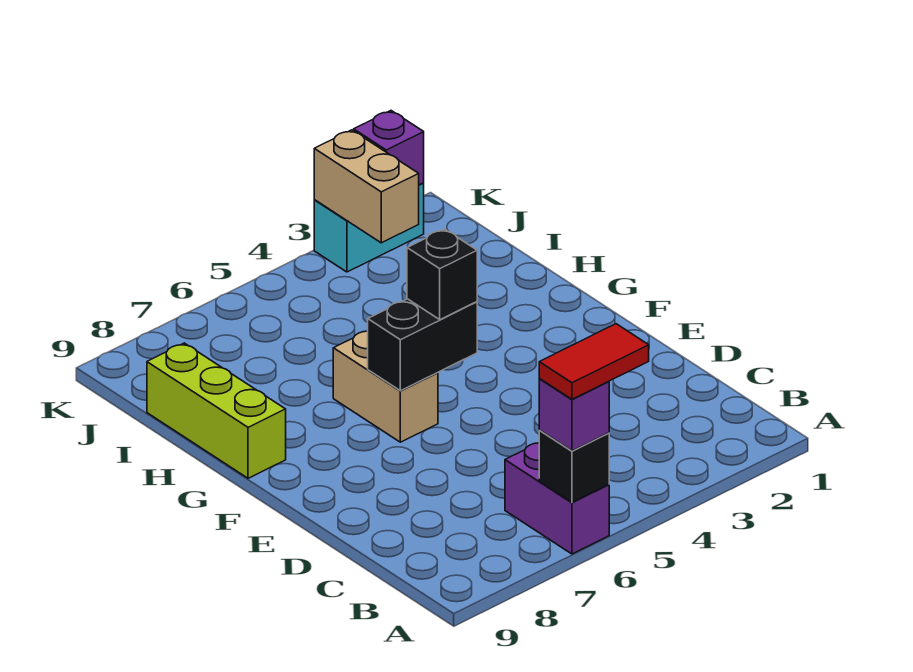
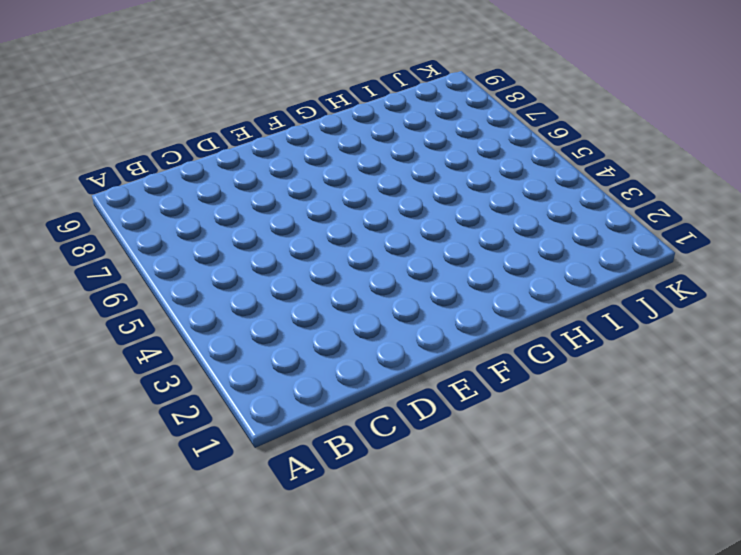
none -> purple brick A6:B6 level 1
none -> tan brick F6:G6 level 1

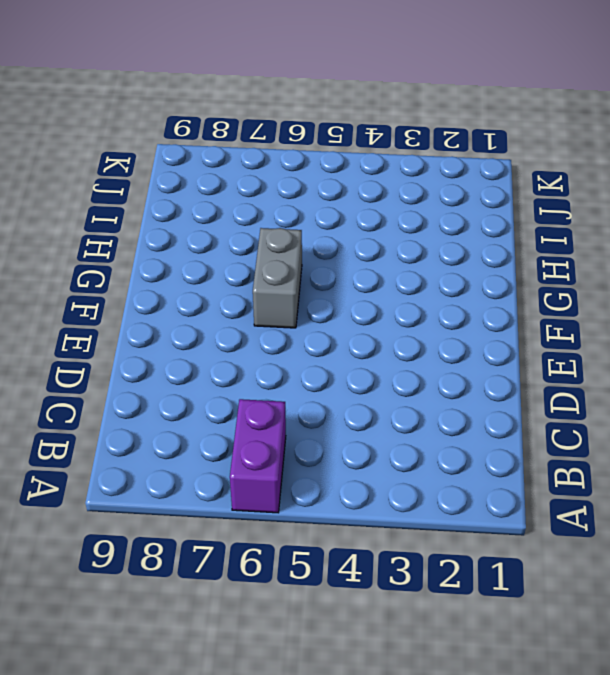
grey brick F6:G6 level 1 -> tan brick F6:G6 level 1
none -> lime brick G9:I9 level 1
none -> cyan brick K2:K3 level 1

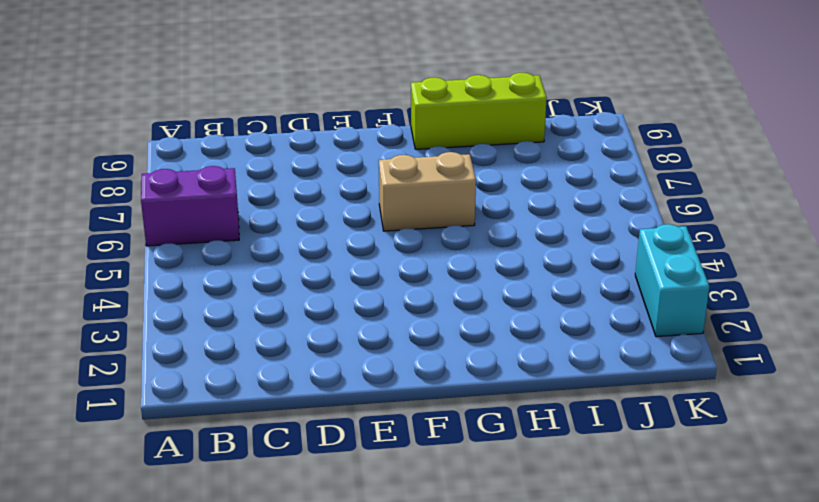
none -> black brick A6 level 2
none -> black brick F5:F6 level 2

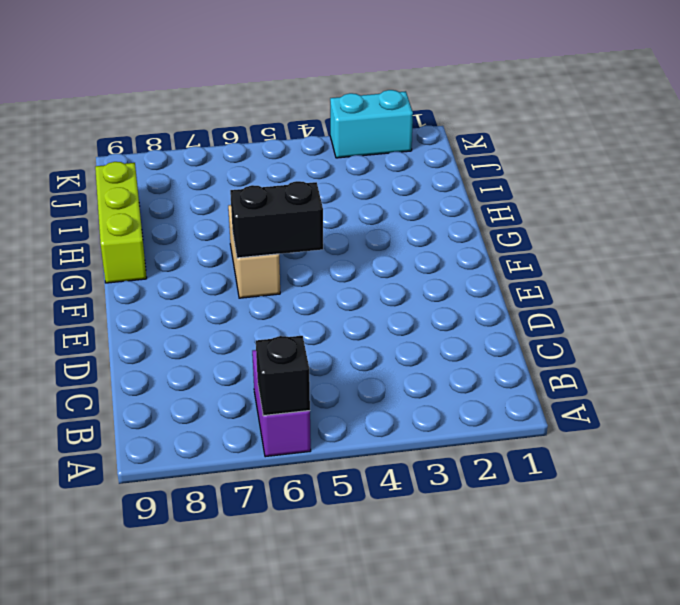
none -> tan brick J3:K3 level 2
none -> purple brick K2 level 2

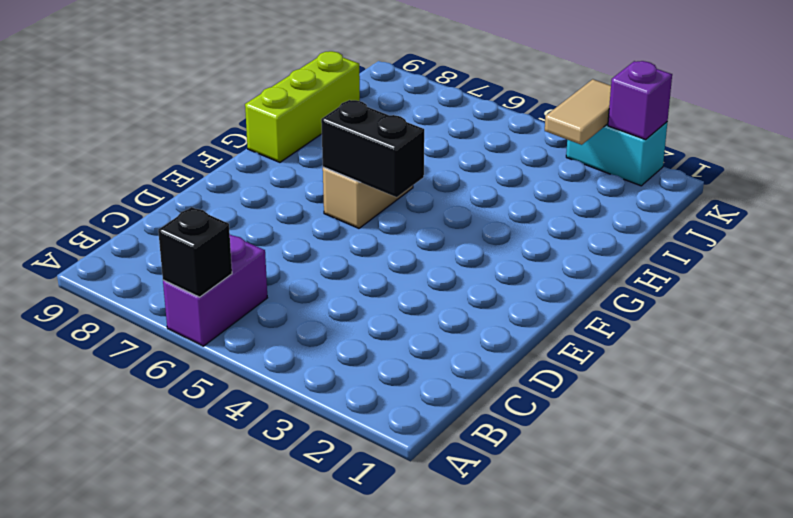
tan tile J3:K3 level 2 -> tan brick J3:K3 level 2
none -> purple brick A6 level 3
none -> black brick F5 level 3

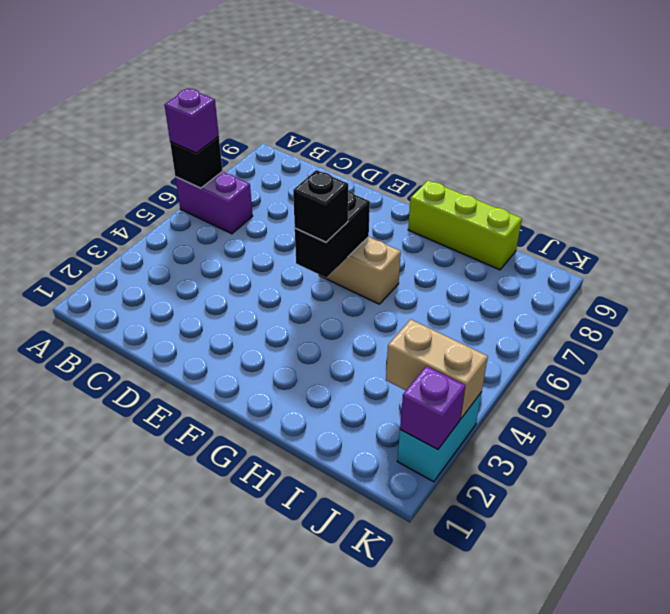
none -> red tile A5:A6 level 4

